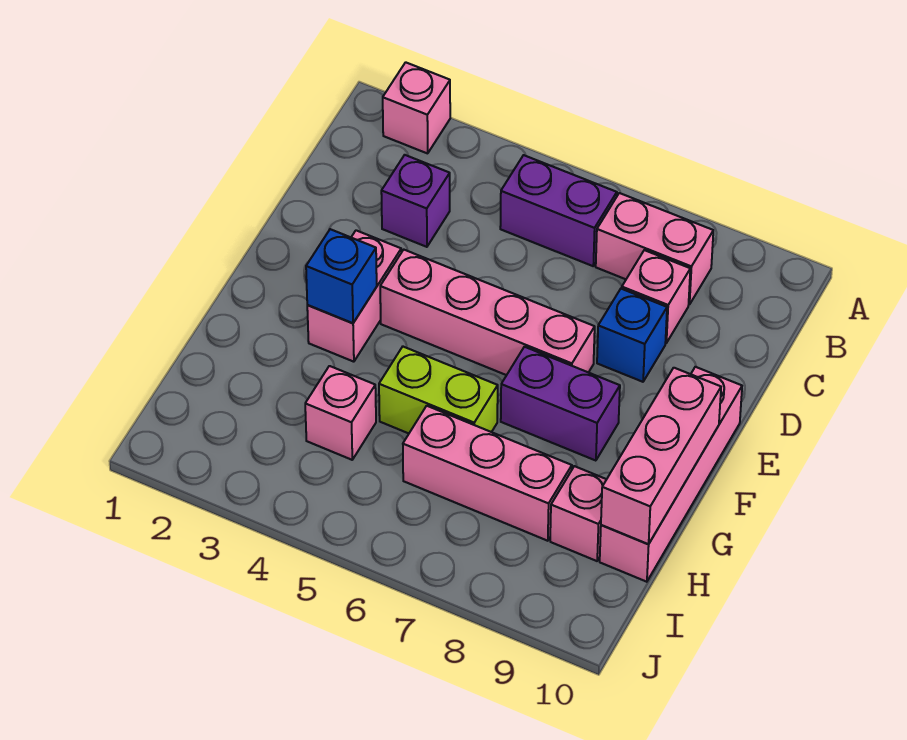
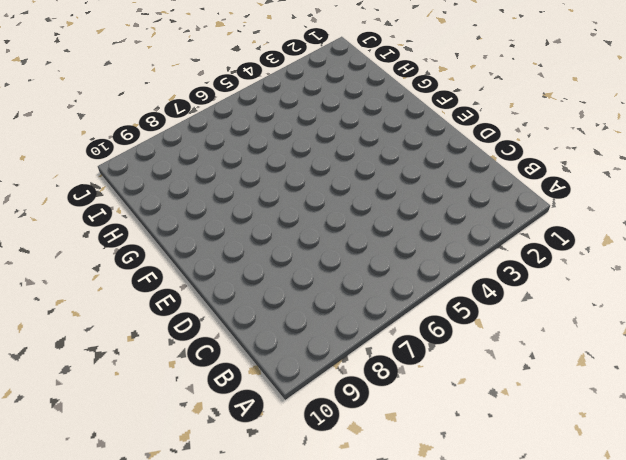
none -> pink brick A2 level 1
none -> purple brick B5:B6 level 1
none -> pink brick B7:B8 level 1

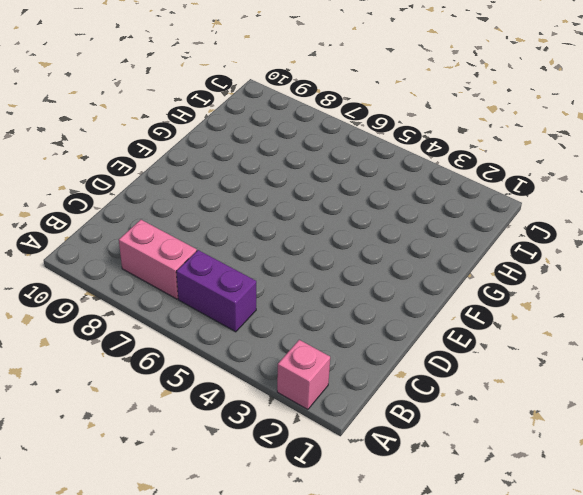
none -> purple brick C3 level 1
none -> pink brick C8 level 1
none -> blue brick D8 level 1

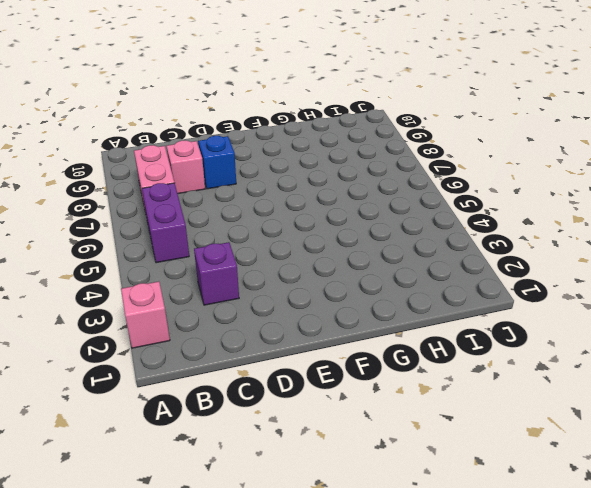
none -> pink brick E3:F3 level 1
none -> pink brick E4:E7 level 1
none -> pink brick E10:H10 level 1

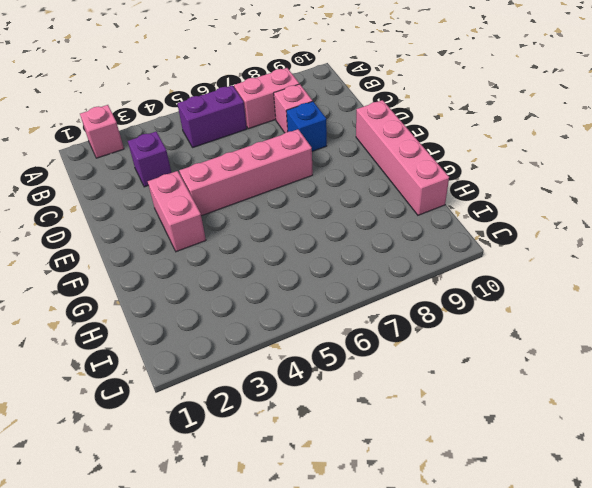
none -> purple brick F7:F8 level 1
none -> lime brick G5:G6 level 1
none -> pink brick H4 level 1

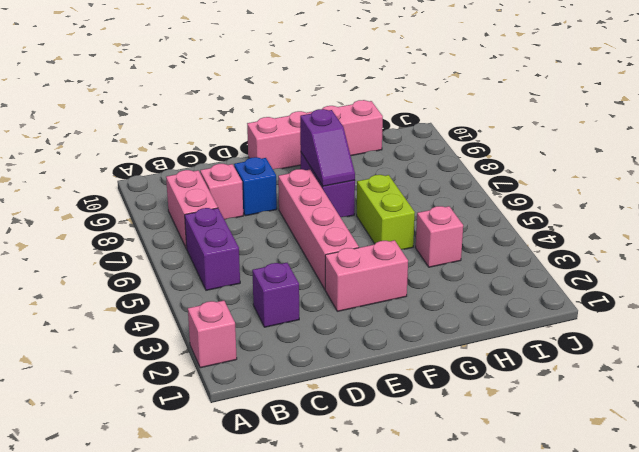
purple slope F7:F8 level 2 top 8 -> none
none -> pink brick H6:H8 level 1
none -> pink brick H9 level 1
none -> blue brick F3 level 2

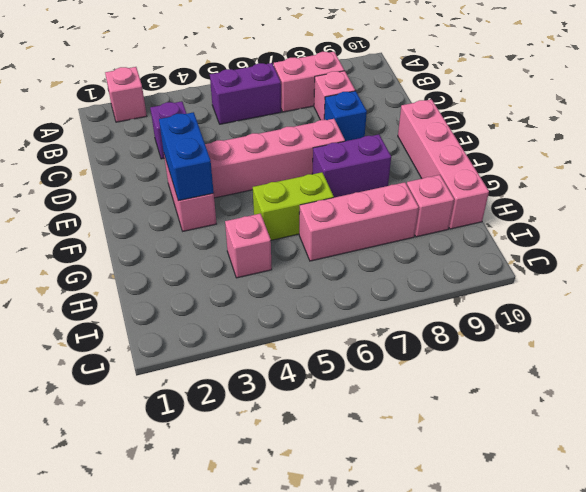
blue brick E3:F3 level 2 -> blue brick F3 level 2
none -> pink brick F10:H10 level 2

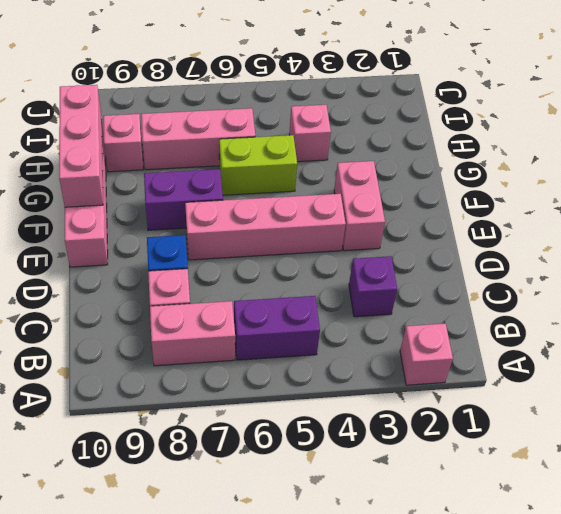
none -> blue brick F3 level 2

